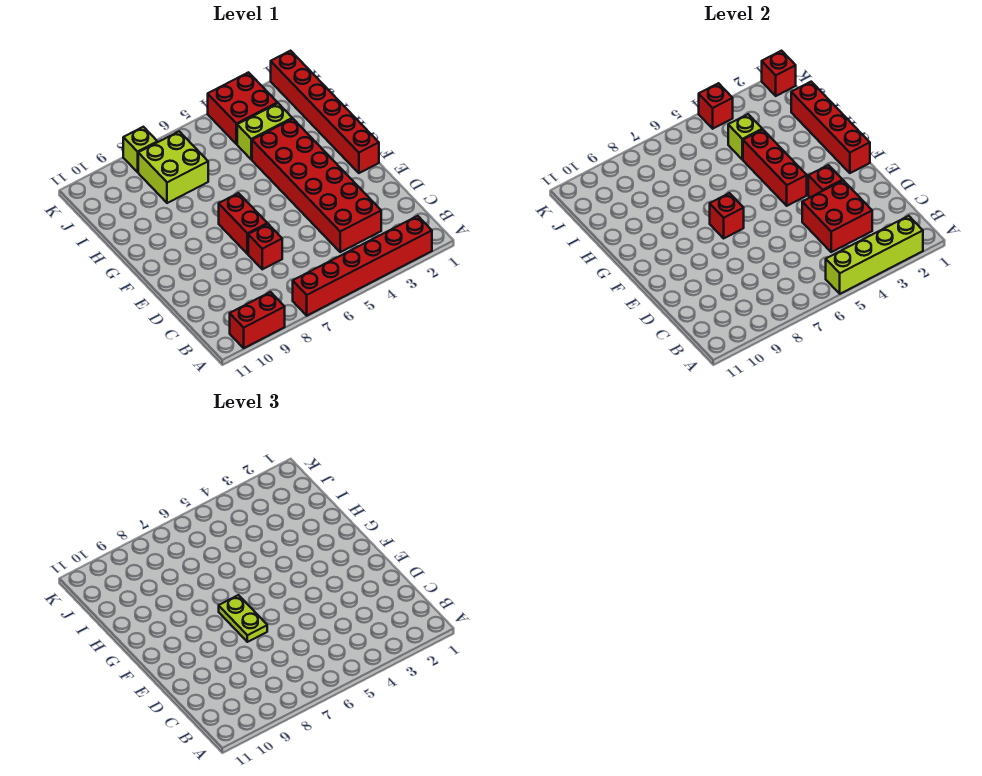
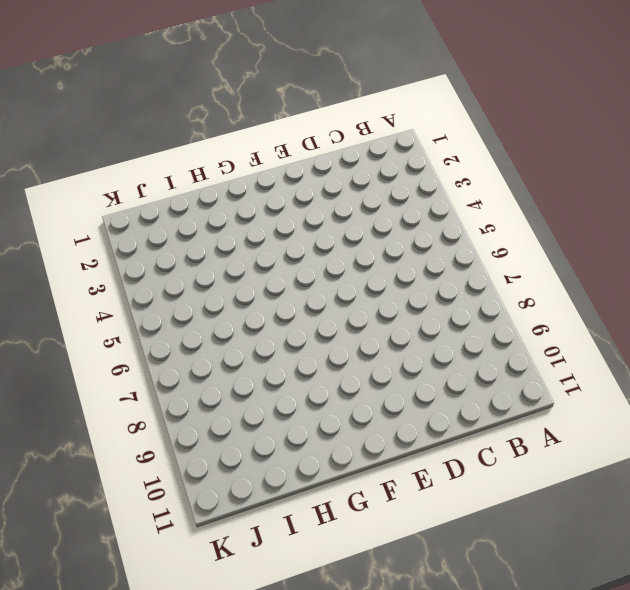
none -> red brick A2:A7 level 1
none -> red brick A9:A10 level 1
none -> red brick C3:H4 level 1

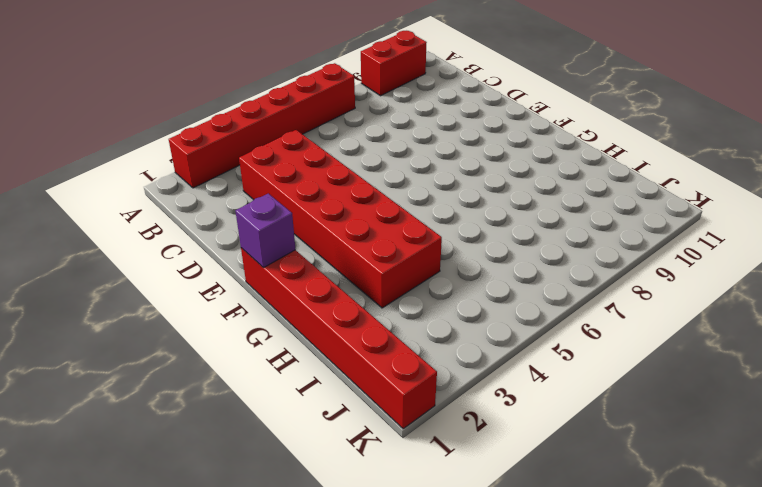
purple brick F1 level 2 -> red brick F1:I1 level 2
none -> red brick D7 level 1
none -> red brick E7:F7 level 1
none -> lime brick I3:I4 level 1

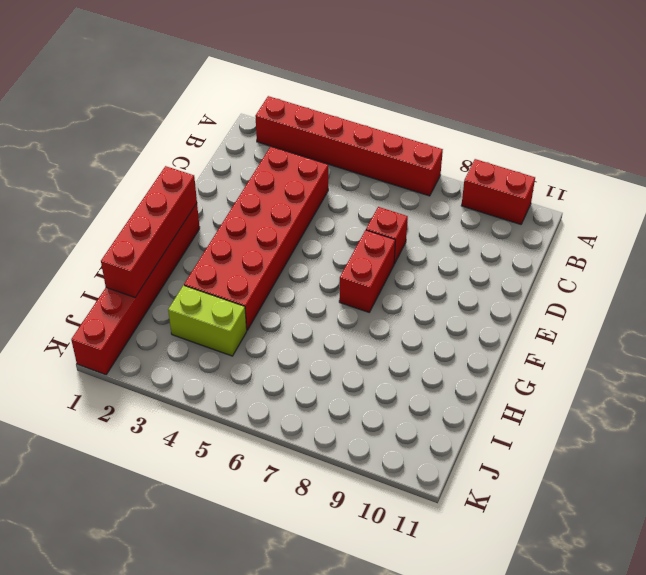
none -> lime brick I7:J8 level 1
none -> red brick J3:K4 level 1
none -> lime brick K8 level 1

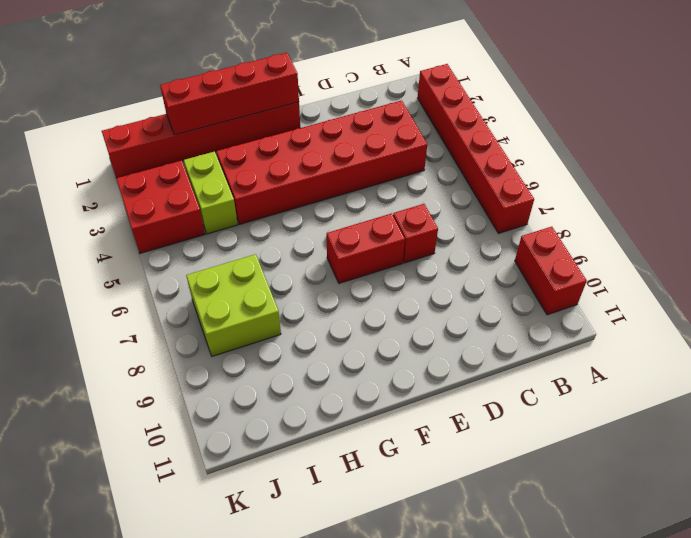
none -> lime brick K8 level 1
none -> lime brick A2:A5 level 2
none -> red brick C3:D4 level 2

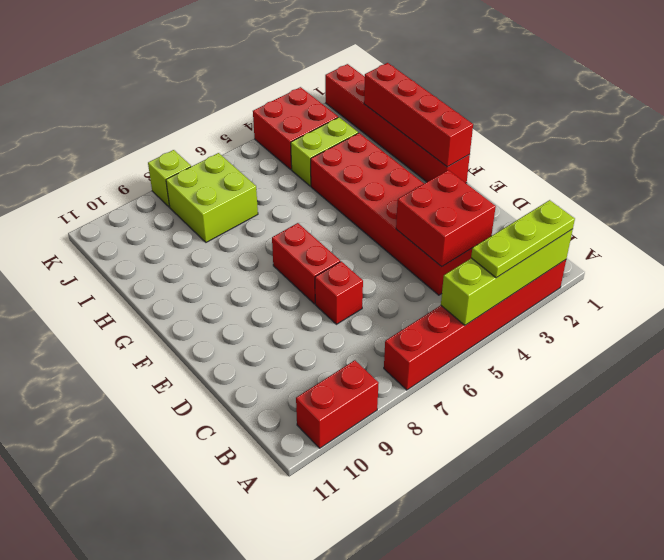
lime plate A2:A4 level 3 -> none
none -> red brick E3 level 2
none -> red brick F4:H4 level 2
none -> red brick F7 level 2

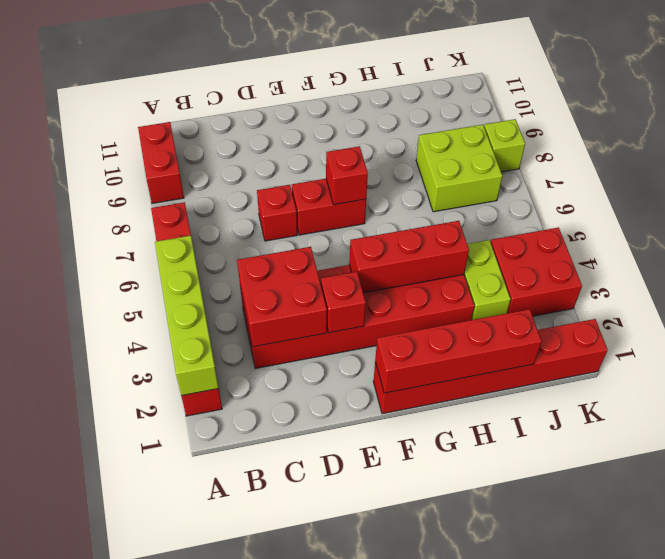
none -> lime brick I4 level 2
none -> red brick K1 level 2
none -> red brick K4 level 2

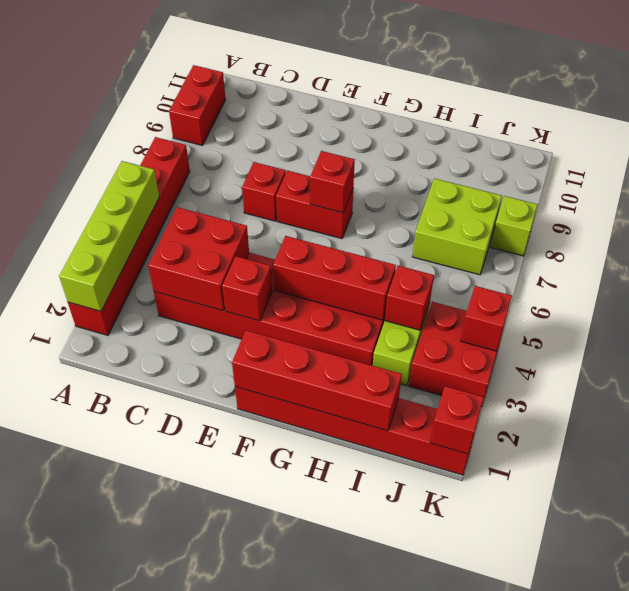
red brick I4 level 2 -> lime brick I4 level 2
none -> lime plate E7:F7 level 3

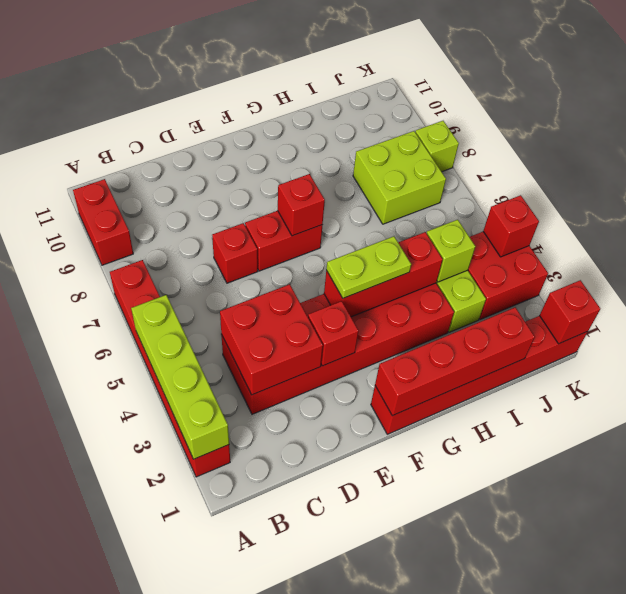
lime plate F4:G4 level 3 -> lime plate E7:F7 level 3

